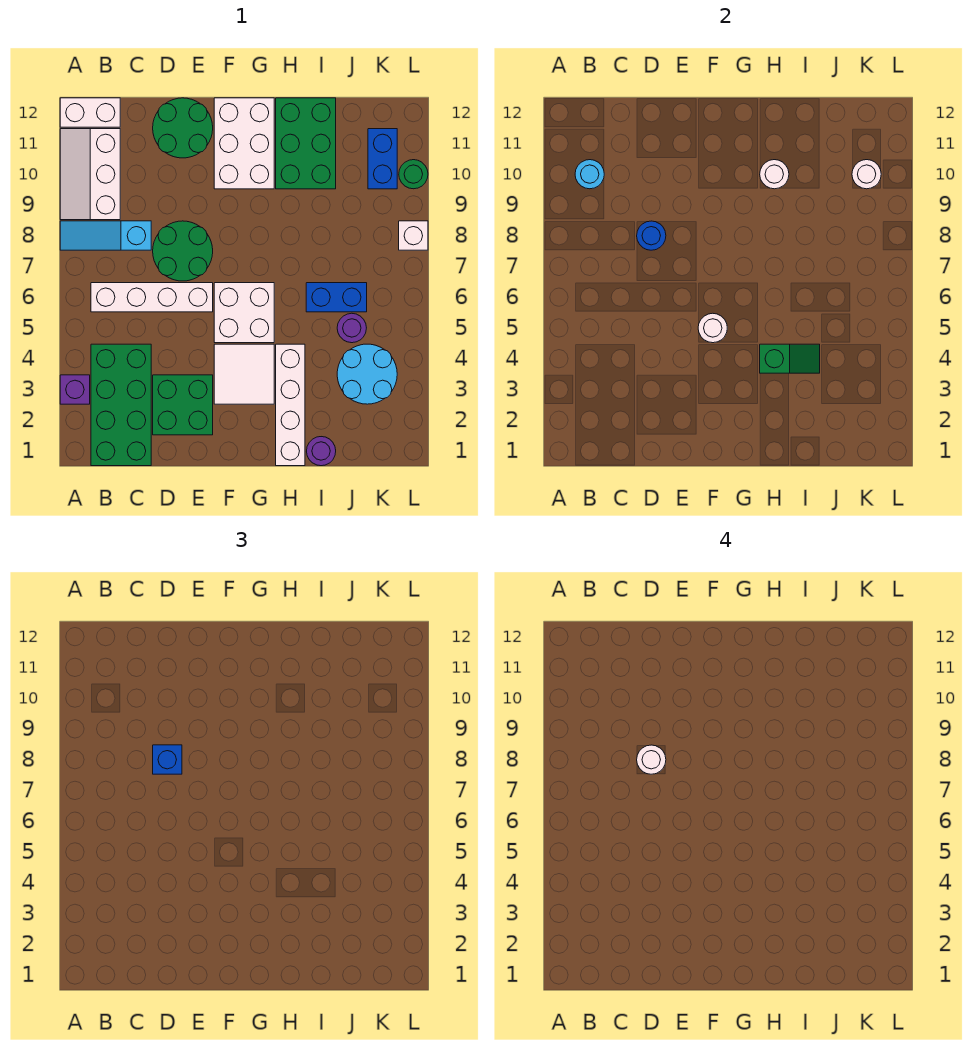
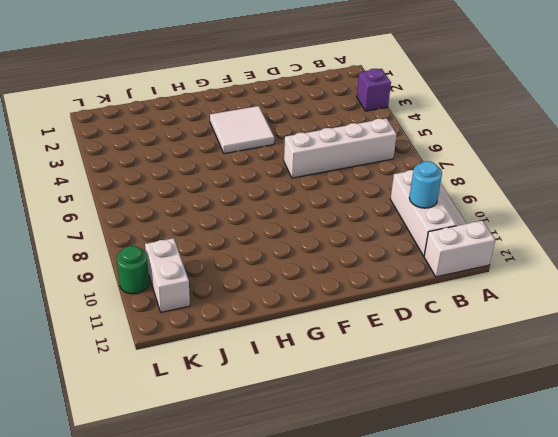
white brick K10:K11 level 1 -> blue brick K10:K11 level 1
none -> cyan slope A8:C8 level 1 top C
none -> green brick B1:C4 level 1
none -> green brick D2:E3 level 1

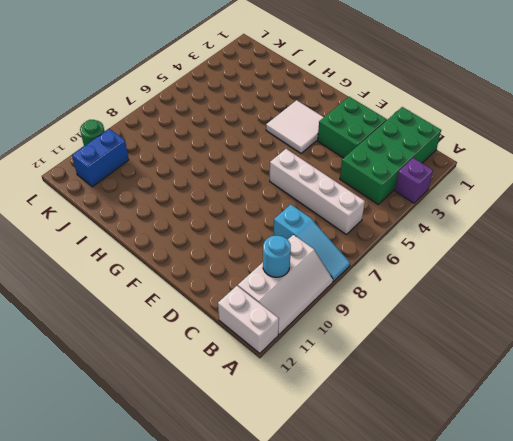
none -> green round brick D7:E8 level 1
none -> green round brick D11:E12 level 1
none -> white brick F5:G6 level 1

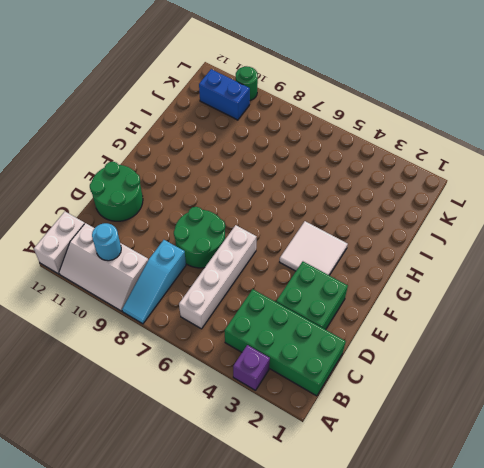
none -> white brick F5:G6 level 1
none -> white brick F10:G12 level 1
none -> white brick H1:H4 level 1

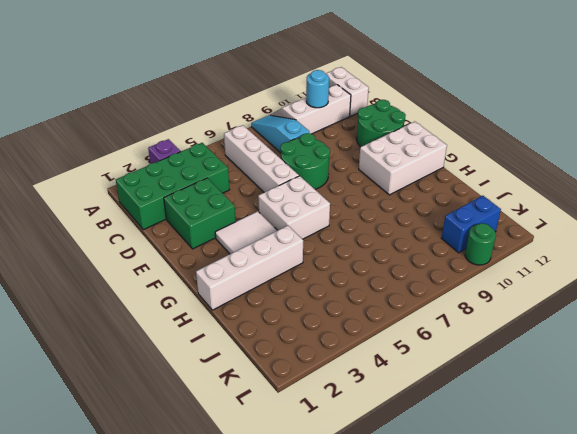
none -> green brick H10:I12 level 1
none -> purple round brick I1 level 1
none -> blue brick I6:J6 level 1

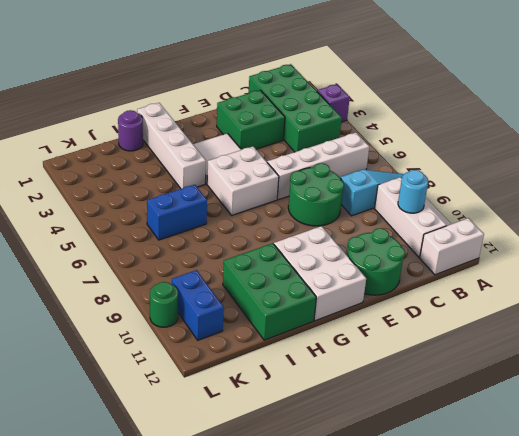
none -> cyan round brick J3:K4 level 1
none -> purple round brick J5 level 1
none -> white brick L8 level 1

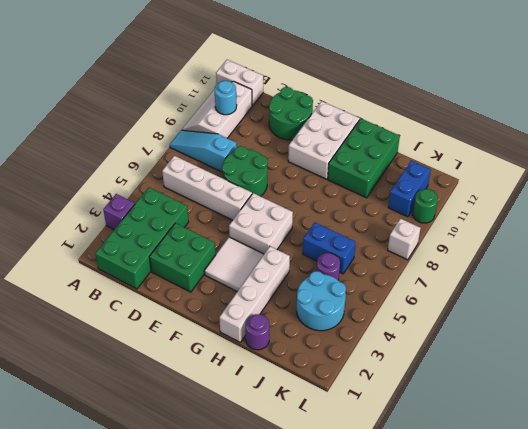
none -> blue round brick D8 level 2
none -> white round brick F5 level 2
none -> green slope H4:I4 level 2 top H

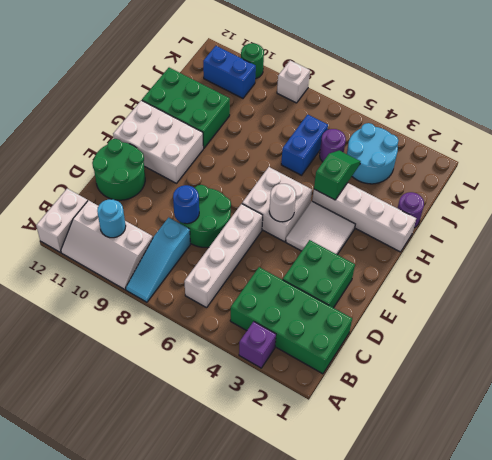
none -> white round brick H10 level 2
none -> white round brick K10 level 2
none -> blue brick D8 level 3

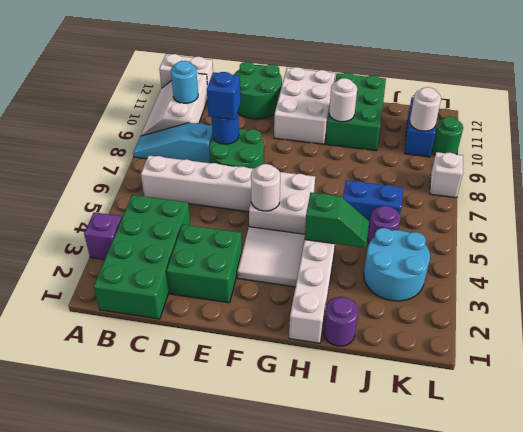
none -> white round brick D8 level 4

